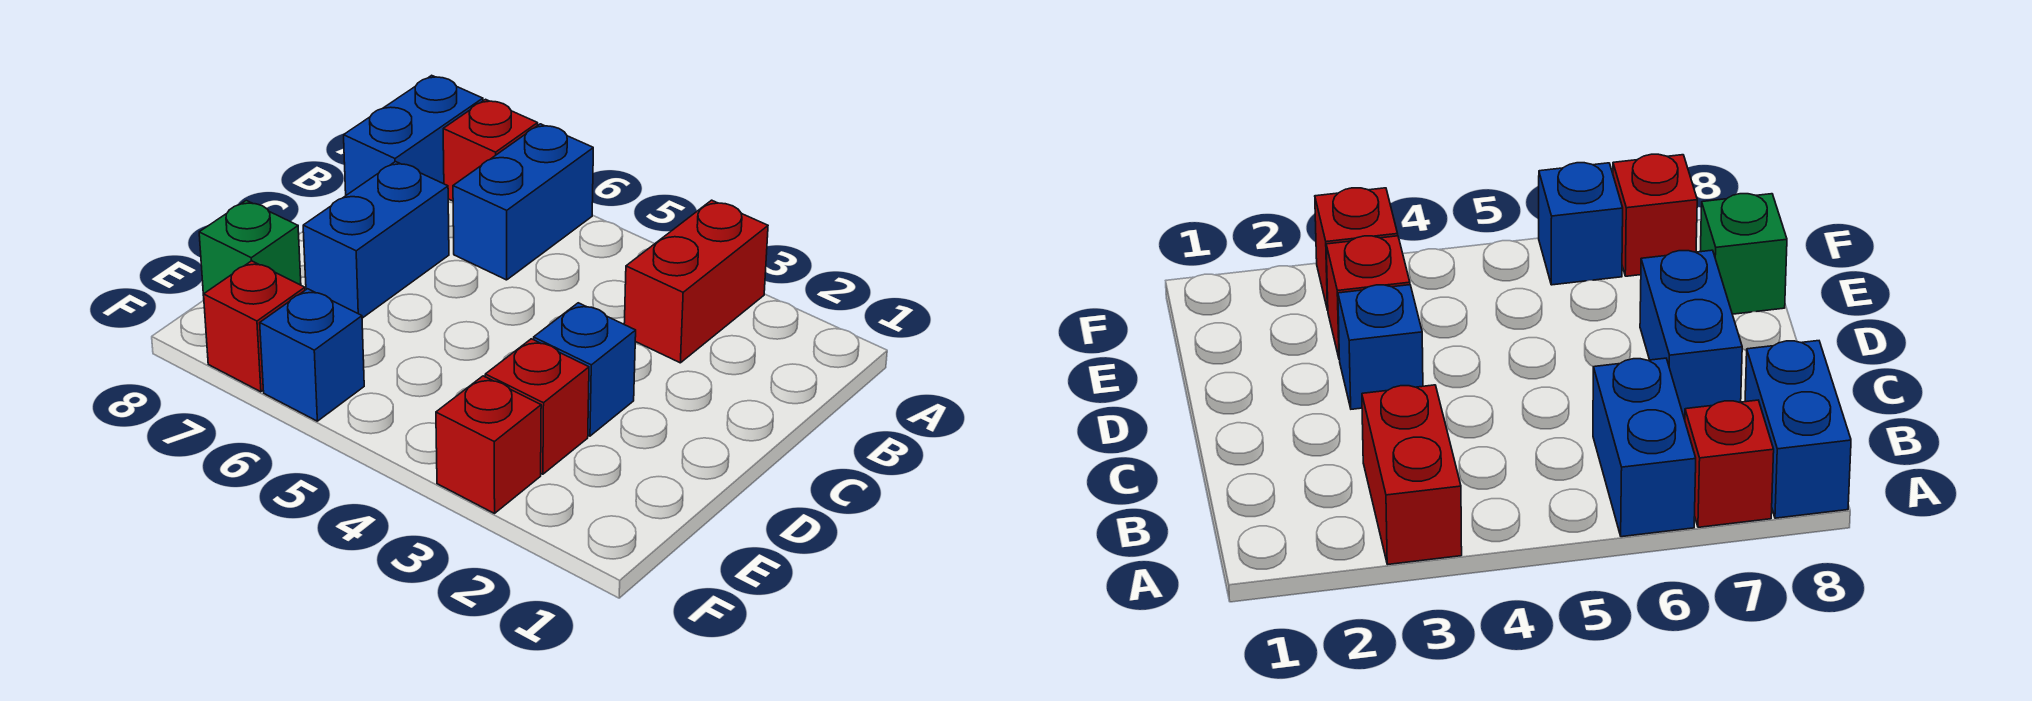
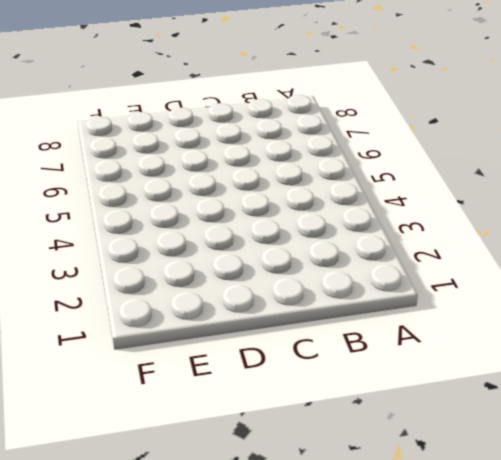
none -> red brick A3:B3 level 1
none -> blue brick A6:B6 level 1

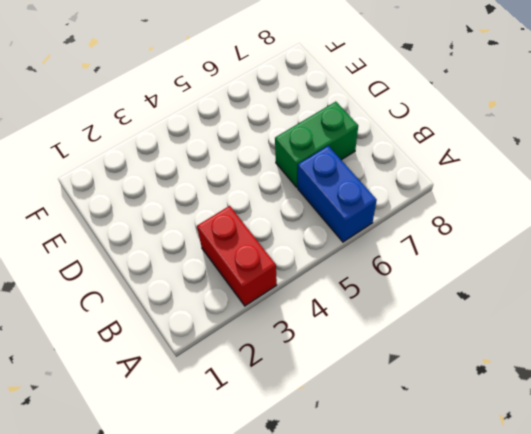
green brick C6:C7 level 1 -> blue brick C7:D7 level 1
none -> red brick A7 level 1
none -> blue brick A8:B8 level 1

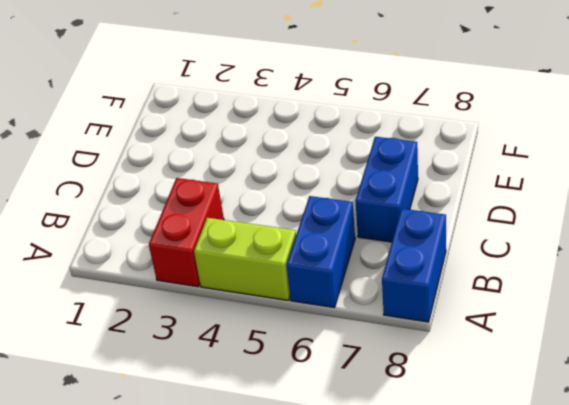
lime brick A4:A5 level 1 -> none
none -> red brick A7 level 1
none -> blue brick D3 level 1

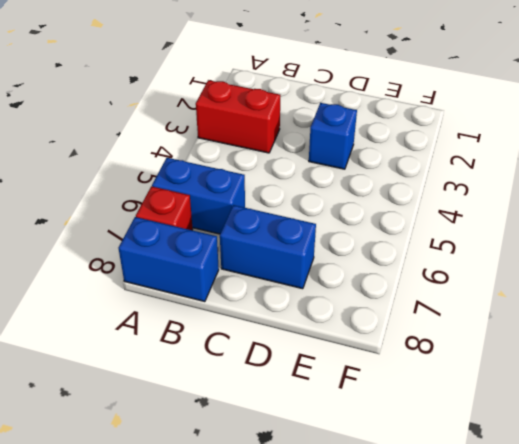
none -> red brick E3 level 1
none -> green brick E8 level 1

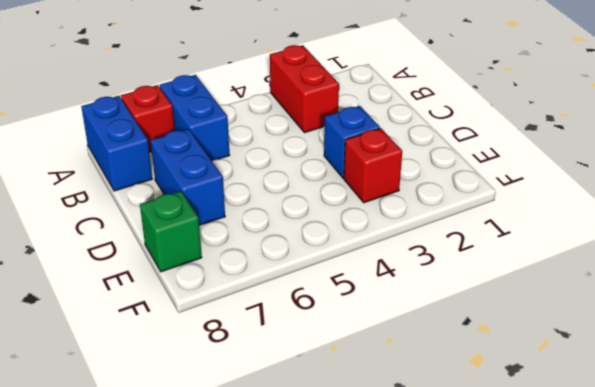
none -> red brick F3 level 1
none -> blue brick F6 level 1

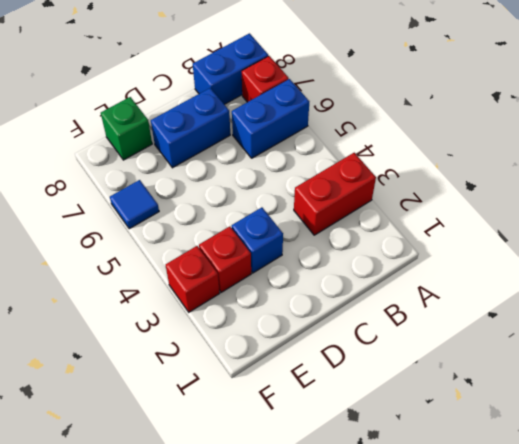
blue tile F6 level 1 -> blue brick F6 level 1
none -> red brick F7 level 1

